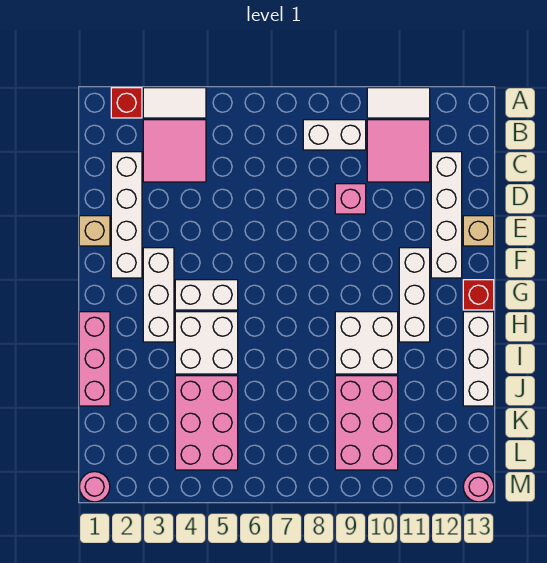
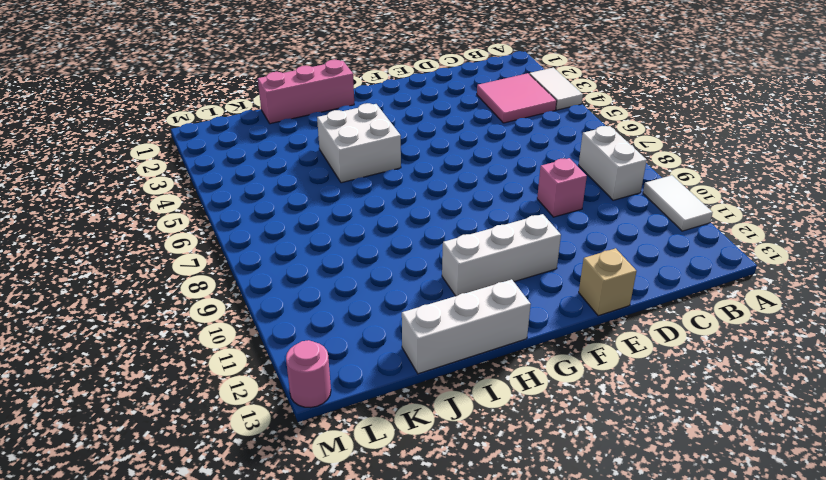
none -> red brick A2 level 1
none -> pink tile B10:C11 level 1
none -> white brick C2:F2 level 1

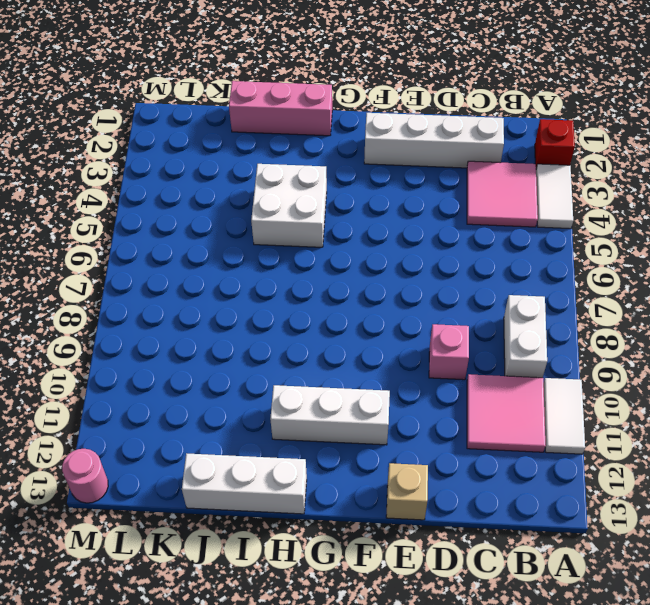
none -> white brick C12:F12 level 1
none -> tan brick E1 level 1
none -> white brick F3:H3 level 1

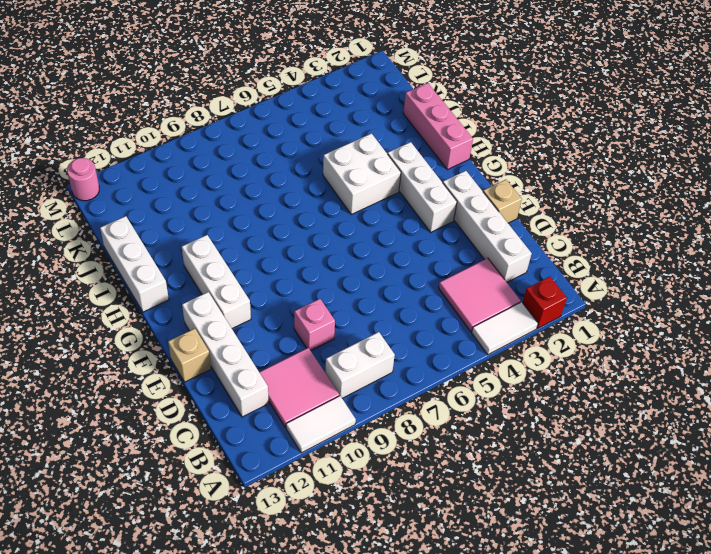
none -> white brick G4:G5 level 1
none -> red brick G13 level 1
none -> white brick H9:I10 level 1

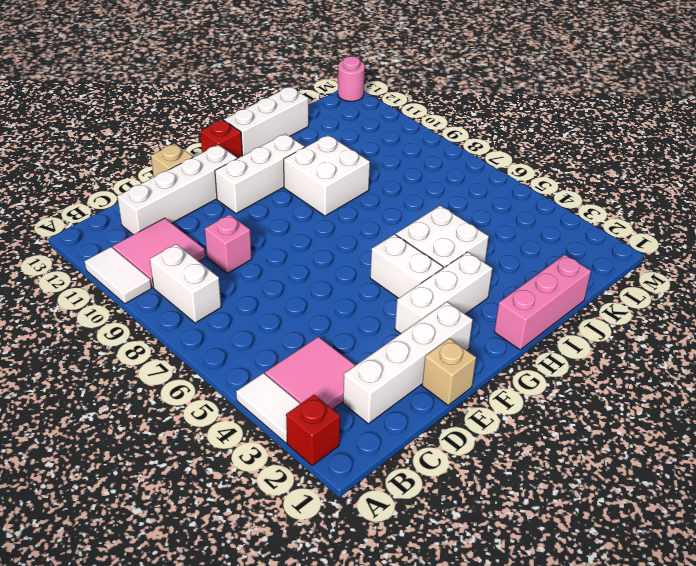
none -> pink brick J4:L5 level 1
none -> pink brick J9:L10 level 1
none -> pink round brick M1 level 1

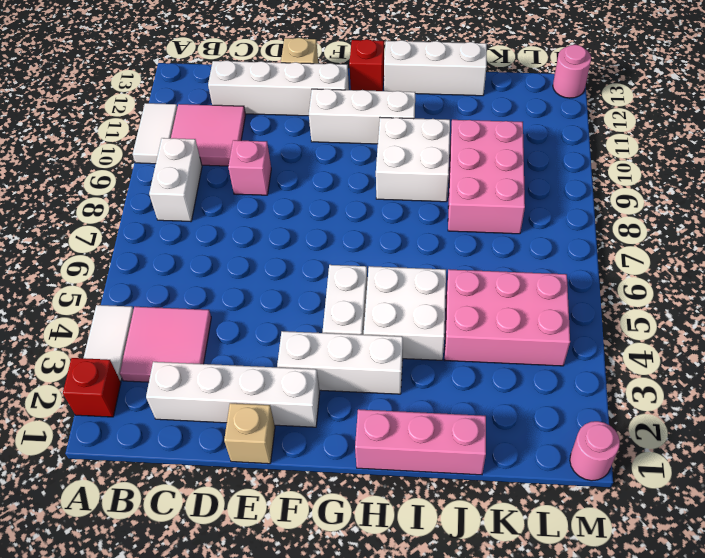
pink brick J8:K10 level 1 -> pink brick J9:L10 level 1

